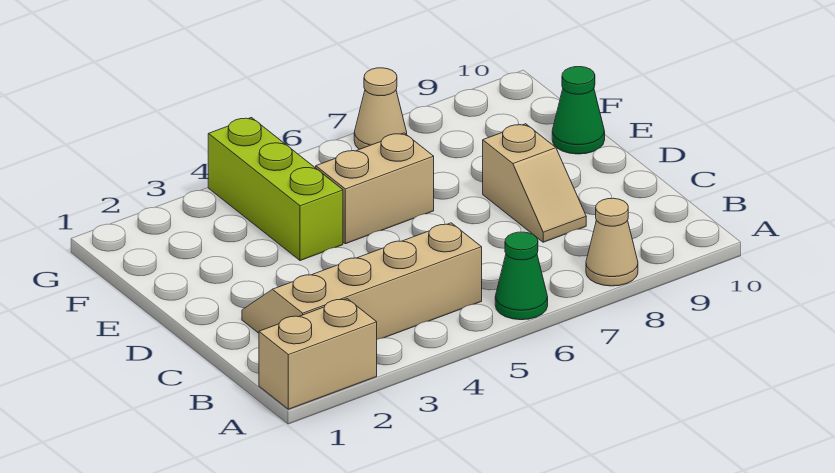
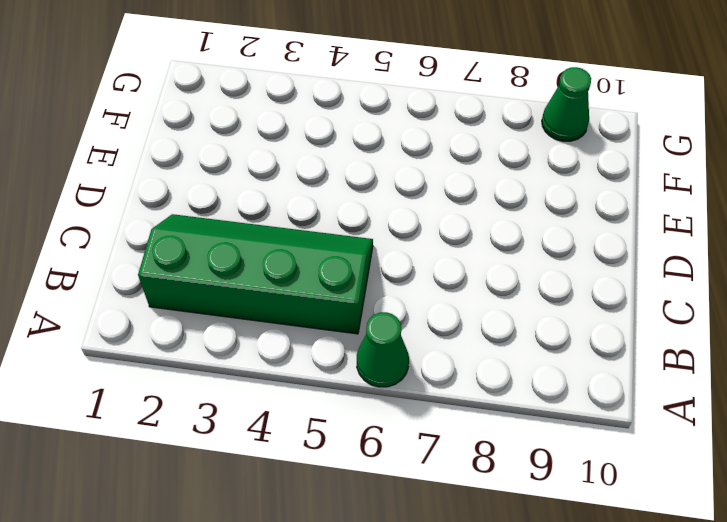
green slope B2:C5 level 1 top B -> tan slope B2:C5 level 1 top B
green cone G9 level 1 -> green cone E10 level 1
none -> tan brick A1:A2 level 1
none -> tan cone A8 level 1

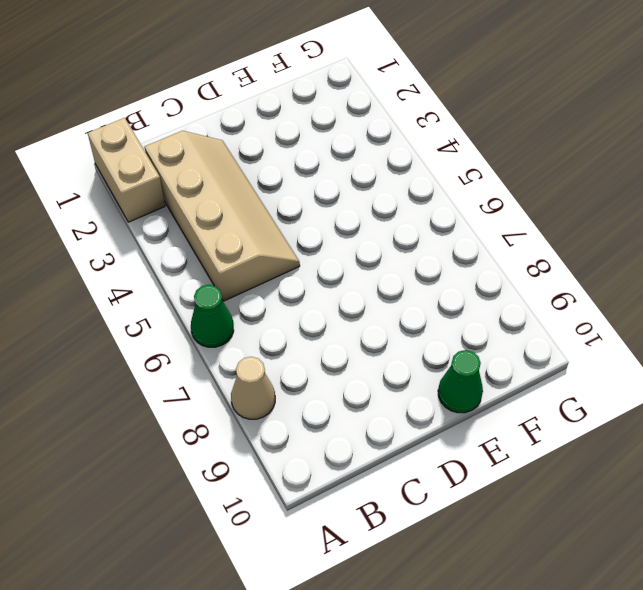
none -> tan slope C8:D8 level 1 top D
none -> lime brick E4:G4 level 1

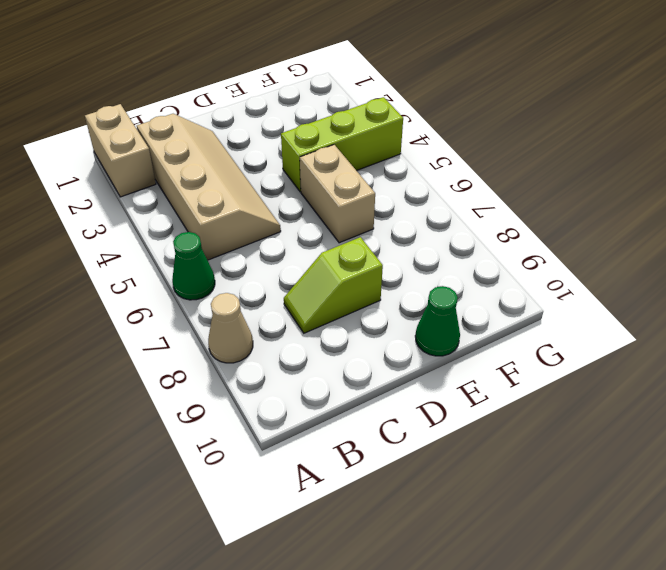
lime slope C8:D8 level 1 top D -> tan slope C8:D8 level 1 top D
none -> tan cone G7 level 1

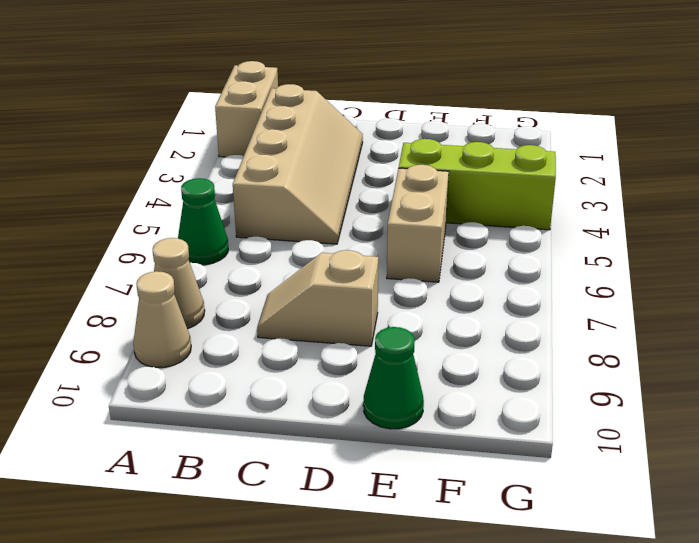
tan cone A9 level 1 -> tan cone G7 level 1

